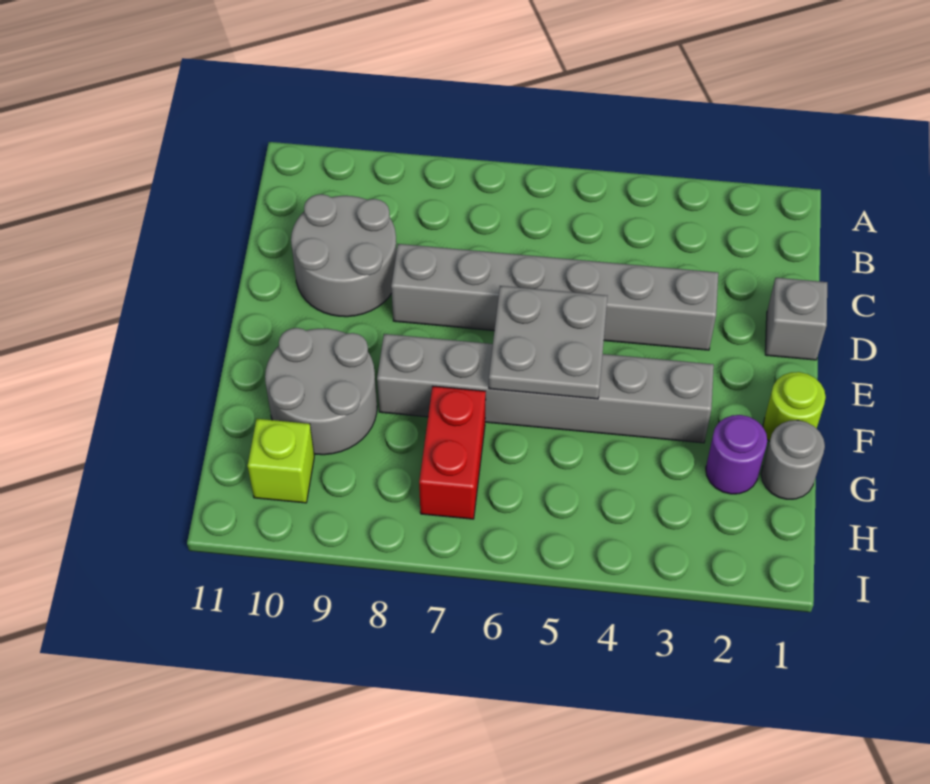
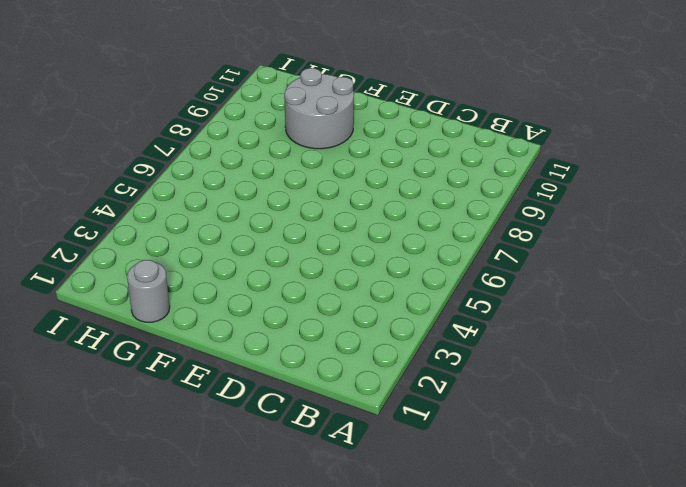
none -> grey round brick C9:D10 level 1
none -> grey brick D1 level 1

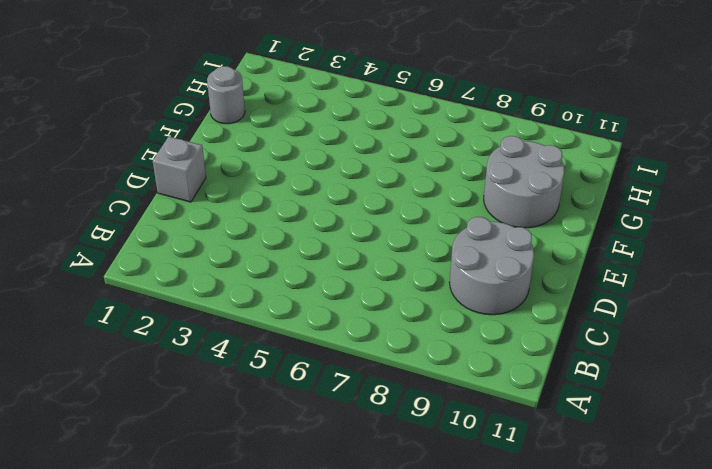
none -> grey brick D3:D8 level 1
none -> lime round brick F1 level 1

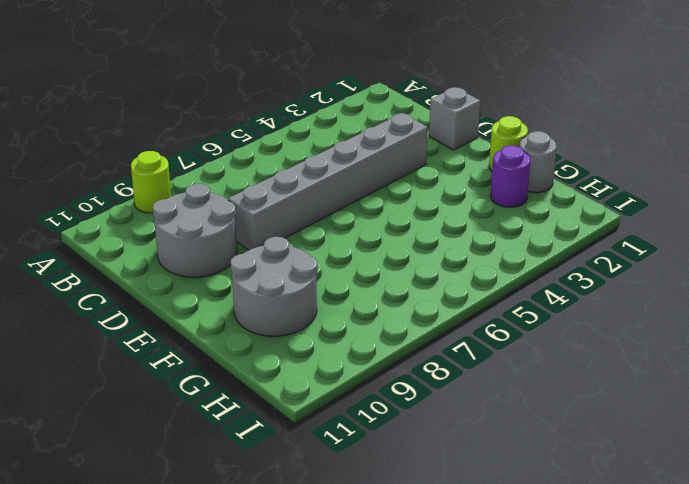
lime round brick A9 level 1 -> none
none -> grey brick F3:F8 level 1
none -> red brick G7:H7 level 1

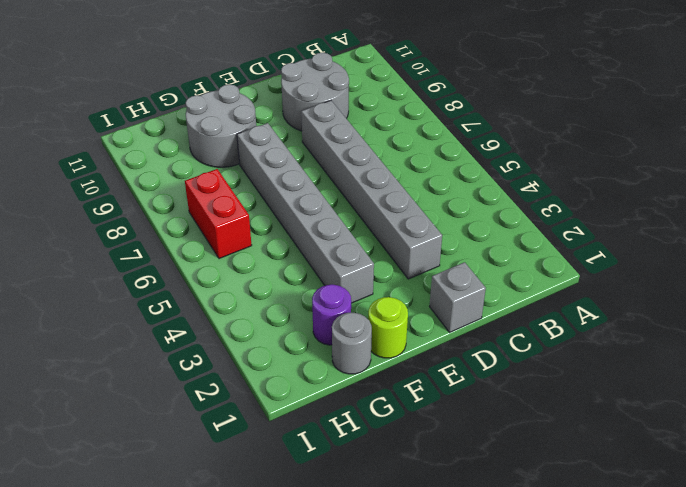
red brick H6:H7 level 1 -> red brick G7:H7 level 1
none -> lime brick H10 level 1
none -> grey plate E5:F6 level 2

